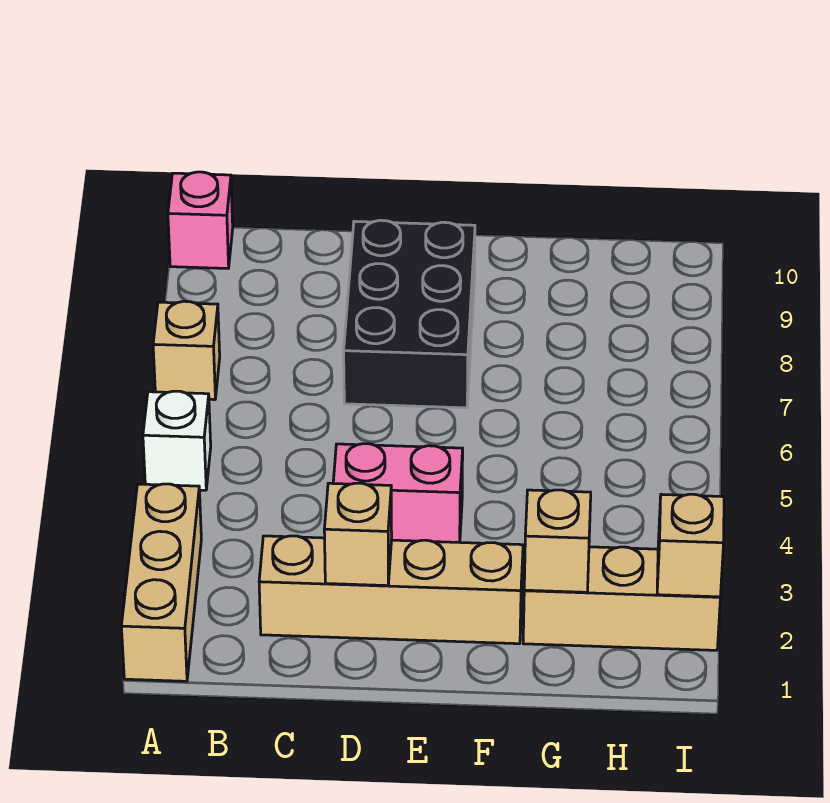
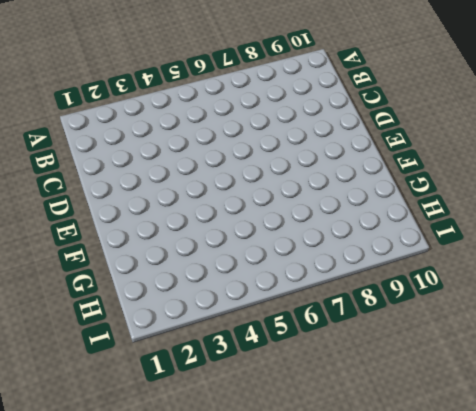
none -> tan brick A1:A3 level 1
none -> white brick A5 level 1

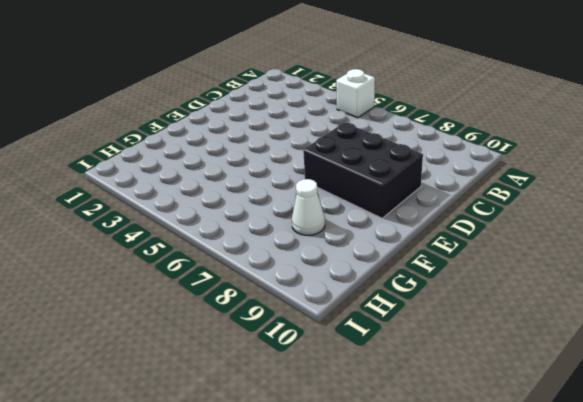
white cone G8 level 1 -> none
none -> tan brick A1:A3 level 1
none -> tan brick A7 level 1

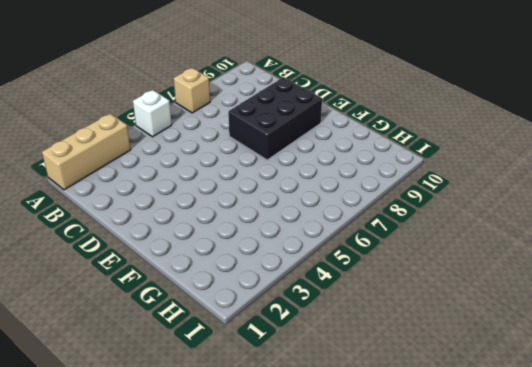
none -> pink brick A10 level 1
none -> tan brick C2:F2 level 1

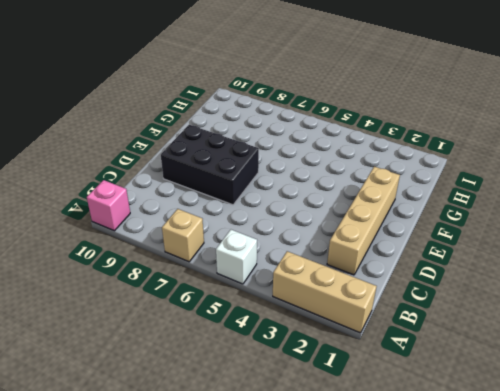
none -> pink brick D4:E4 level 1
none -> tan brick G2:I2 level 1

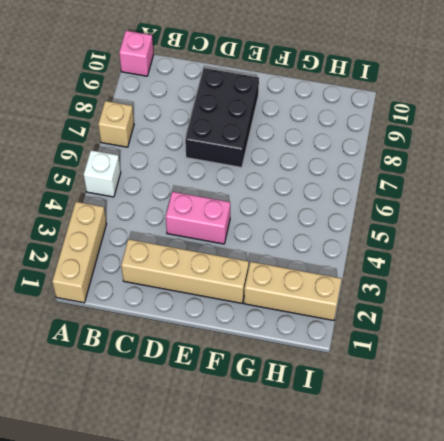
none -> tan brick D2 level 2
none -> tan brick G2 level 2

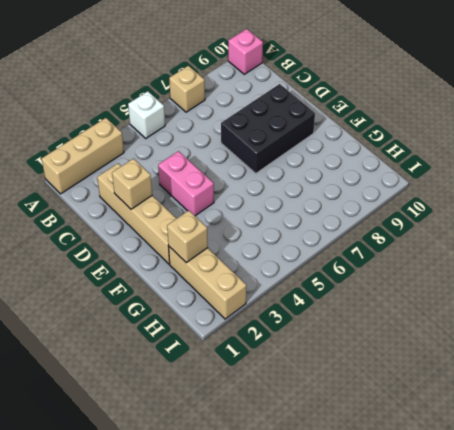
none -> tan brick I2 level 2

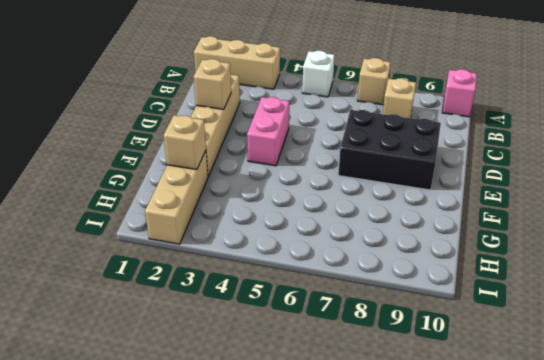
tan brick B8 level 1 -> tan brick I2 level 2

